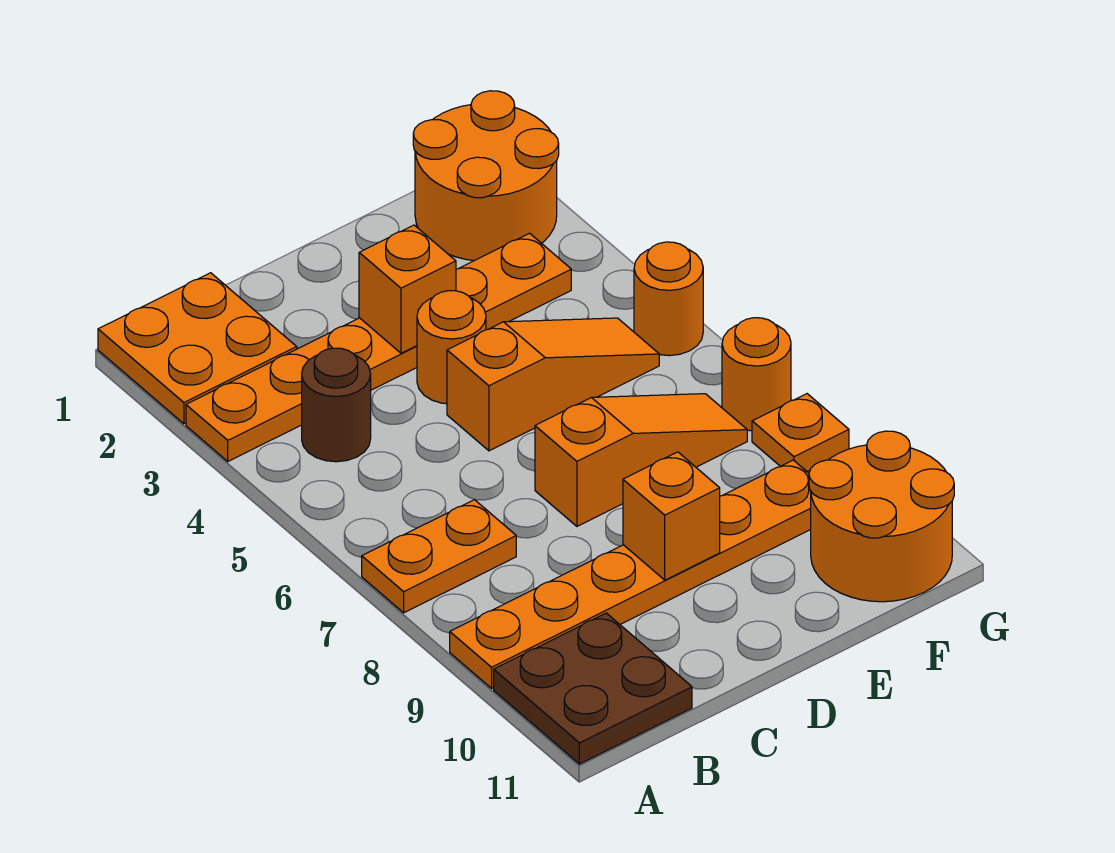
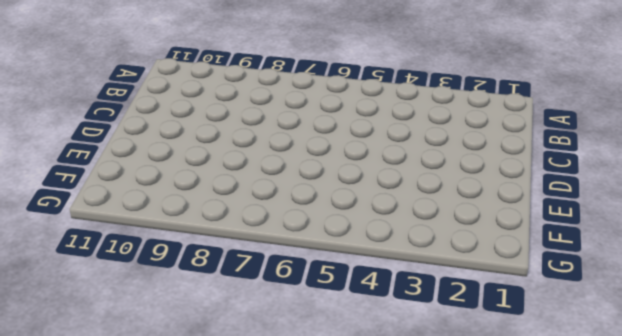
none -> orange plate A1:B2 level 1
none -> orange plate A3:F3 level 1
none -> orange plate A7:B7 level 1

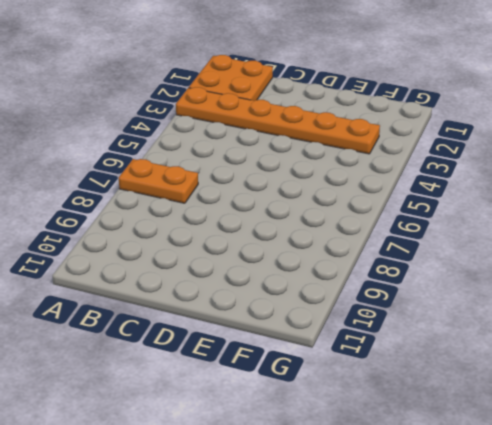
none -> orange plate A9:F9 level 1
none -> brown plate A10:B11 level 1
none -> brown round brick B4 level 1

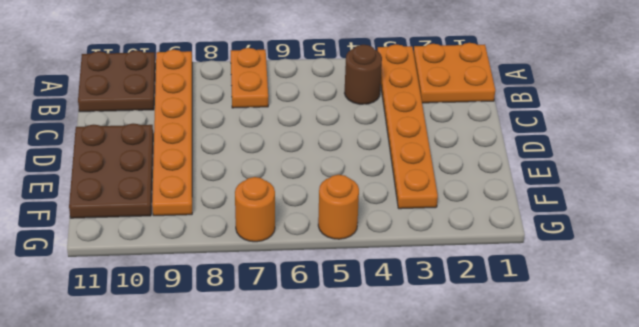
brown plate D10:F11 level 1 -> orange round brick F10:G11 level 1
none -> orange round brick D4 level 1
none -> orange slope D5:F5 level 1 top D
none -> orange slope D7:F7 level 1 top D

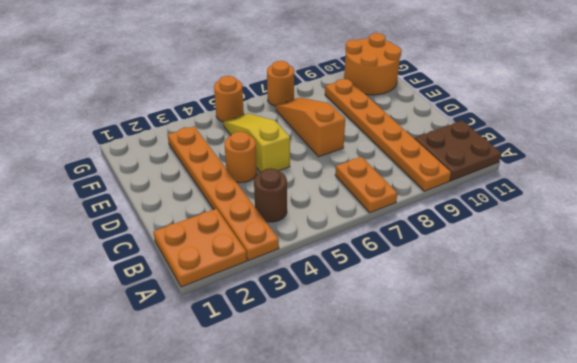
yellow slope D5:F5 level 1 top D -> orange slope D5:F5 level 1 top D
none -> orange round brick F1:G2 level 1
none -> orange plate G8 level 1
none -> orange brick D3 level 2

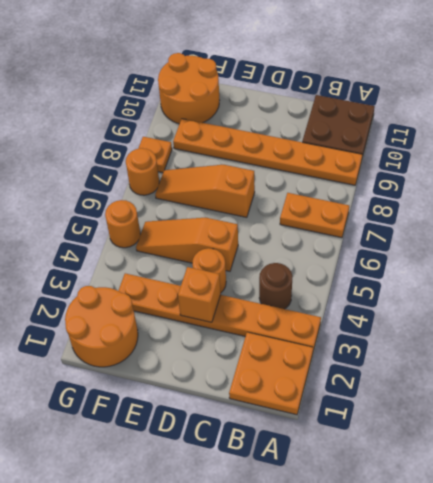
none -> orange brick D9 level 2

